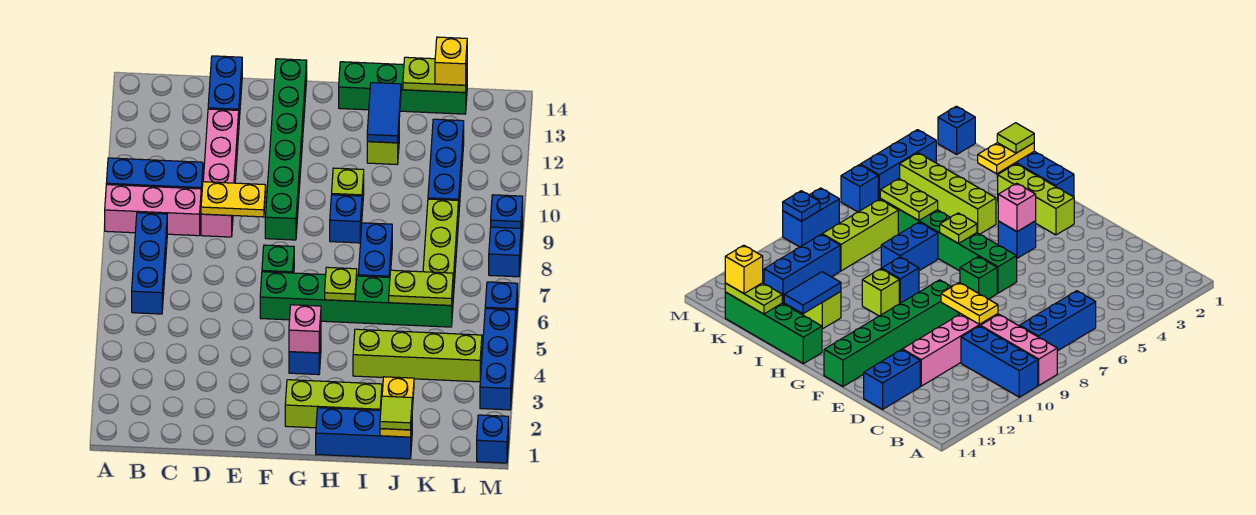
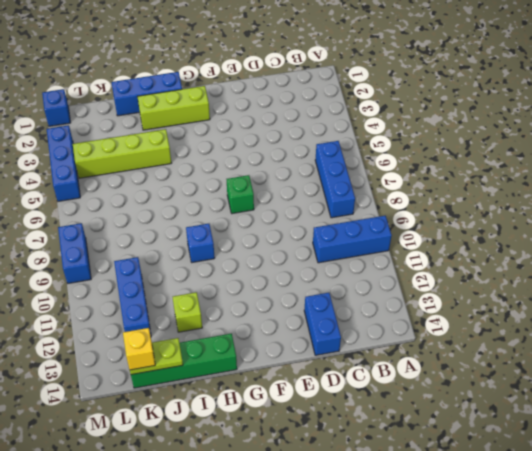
none -> pink brick A9:C9 level 1
none -> pink brick D9:D12 level 1
none -> green brick F6:K6 level 1
none -> green brick F9:F14 level 1

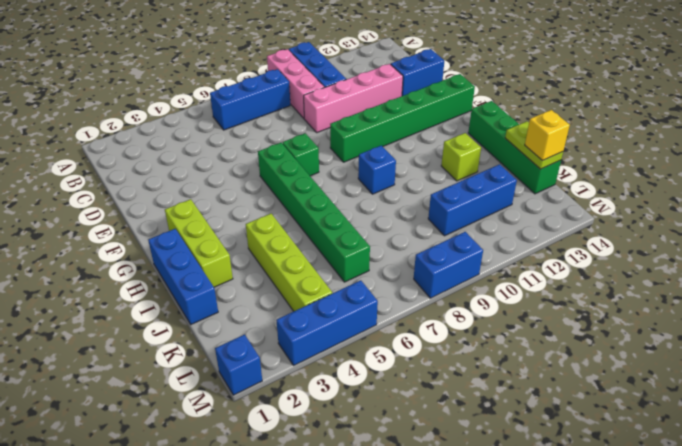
none -> blue brick G4 level 1
none -> lime brick H10 level 1
none -> blue brick I7:I8 level 1
none -> lime brick K7:K9 level 1

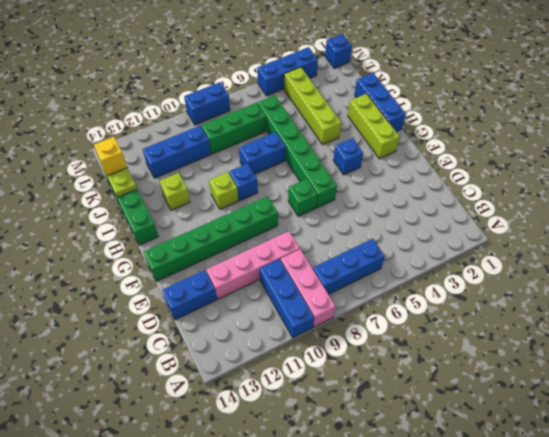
green brick K7:K9 level 1 -> lime brick K7:K9 level 1
none -> blue brick M6 level 1
none -> yellow plate D9:E9 level 2
none -> pink brick G4 level 2
none -> lime plate H6 level 2

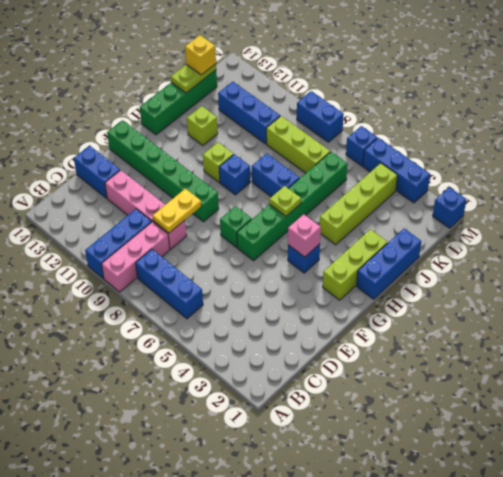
none -> blue tile I12:I13 level 2
none -> yellow plate J1:J2 level 2
none -> lime plate J6:K6 level 2
none -> blue plate M9 level 2

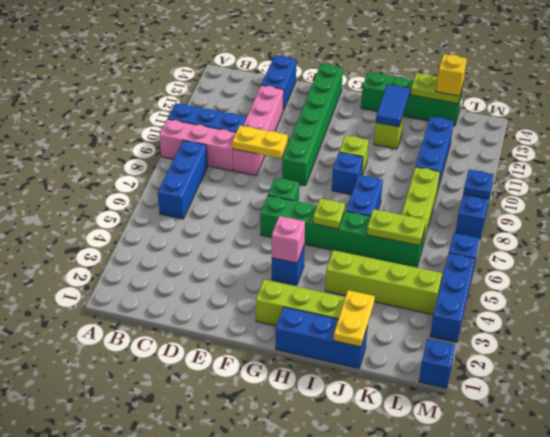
none -> lime tile J1 level 3

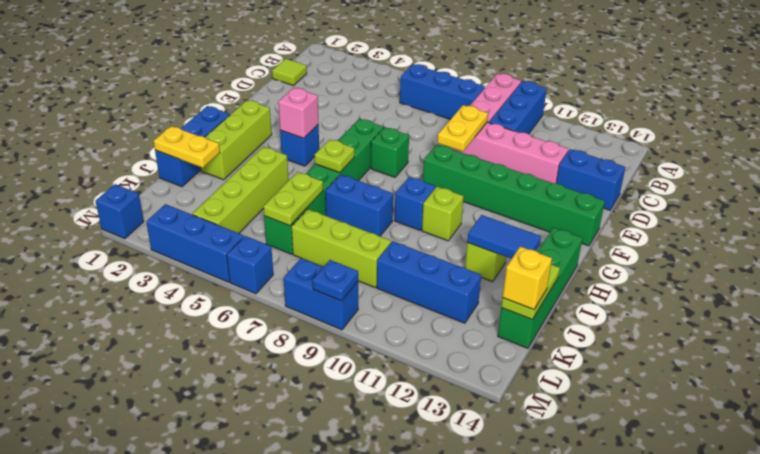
lime tile C1 level 1 -> lime tile J1 level 3

